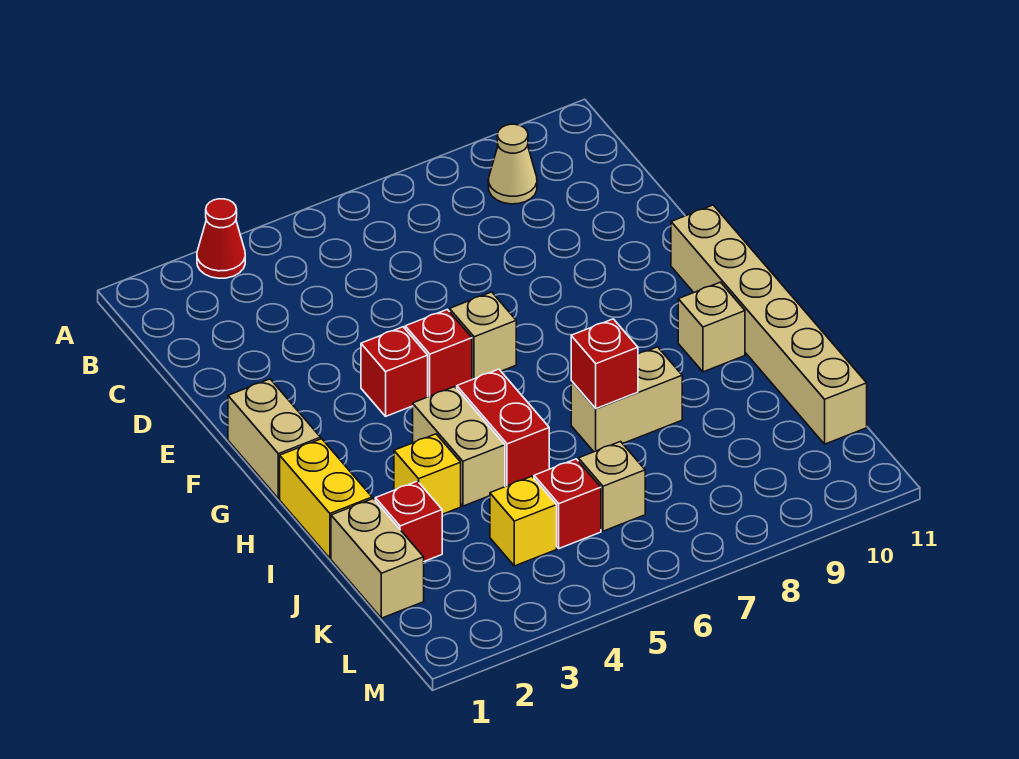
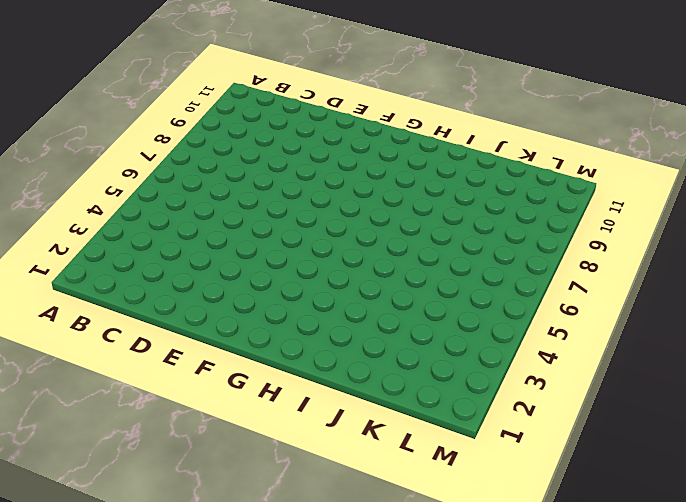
none -> red cone A3 level 1
none -> tan cone B9 level 1
none -> tan brick F1:G1 level 1

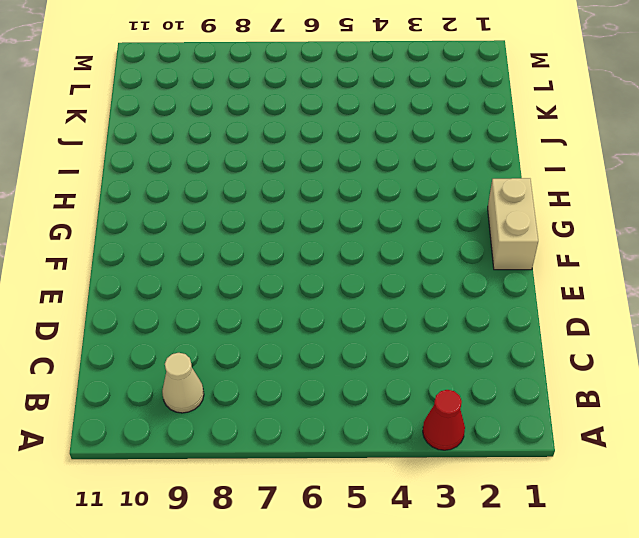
none -> red brick F4 level 1
none -> red brick F5 level 1
none -> tan brick F6 level 1

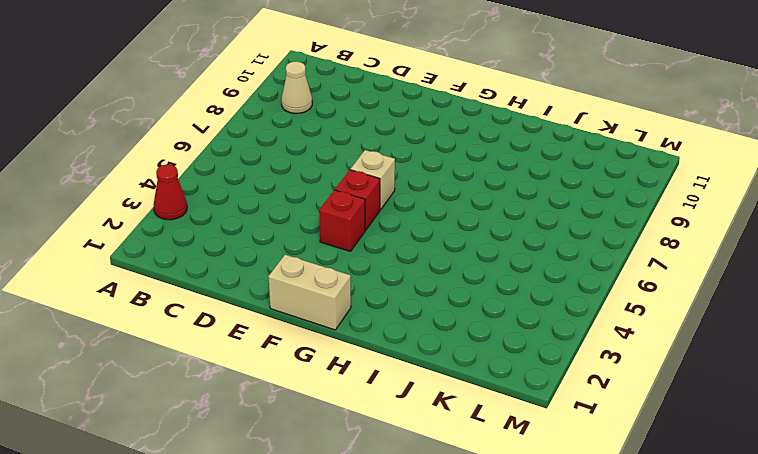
none -> tan brick F11:K11 level 1
none -> yellow brick H1:I1 level 1
none -> tan brick H4:I4 level 1

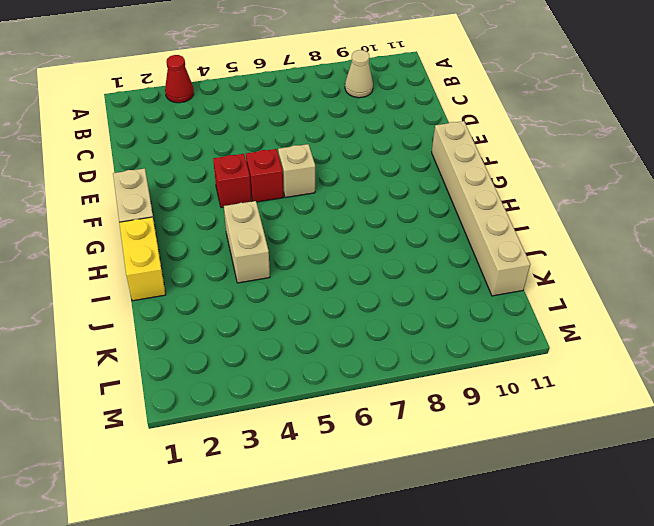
none -> red brick H5:I5 level 1
none -> tan brick H10 level 1
none -> yellow brick I3 level 1

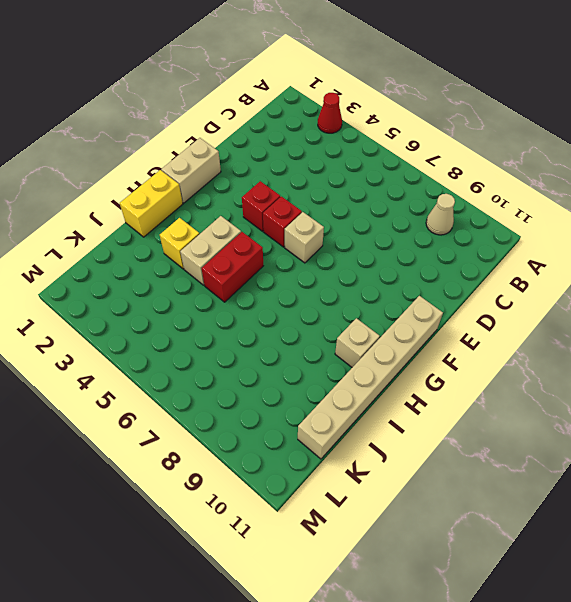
none -> tan brick I7:I8 level 1
none -> tan brick J1:K1 level 1
none -> red brick J2 level 1

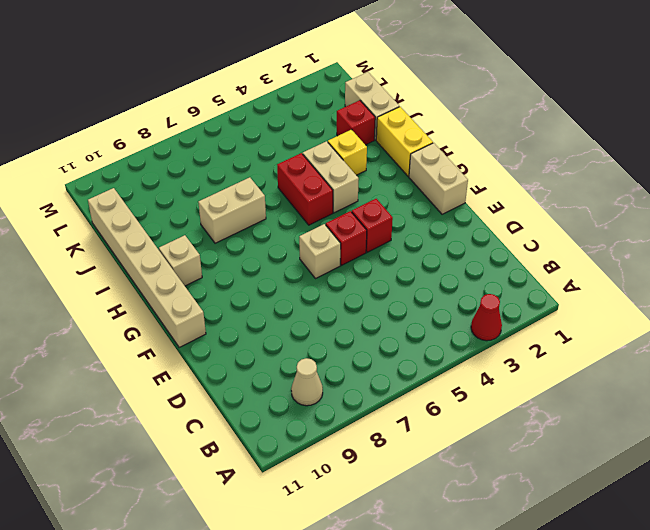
none -> yellow brick K4 level 1
none -> red brick K5 level 1
none -> tan brick K6 level 1

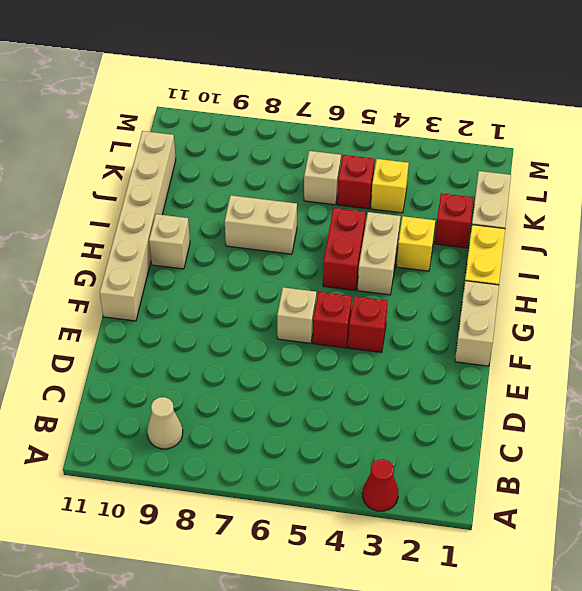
none -> red brick I7 level 2

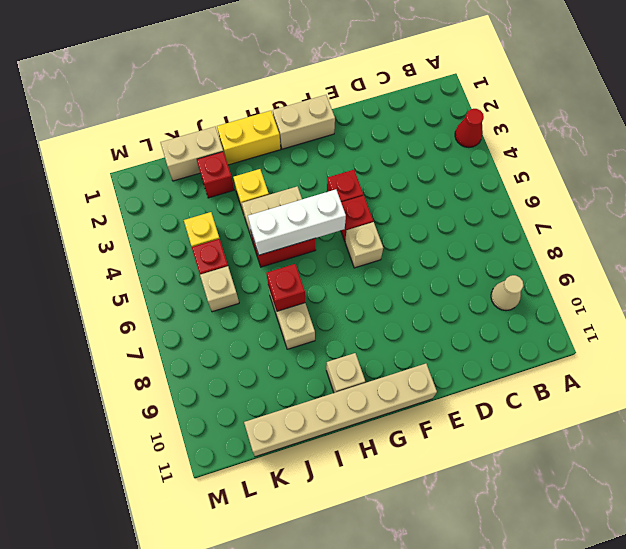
white brick G5:I5 level 2 -> none

